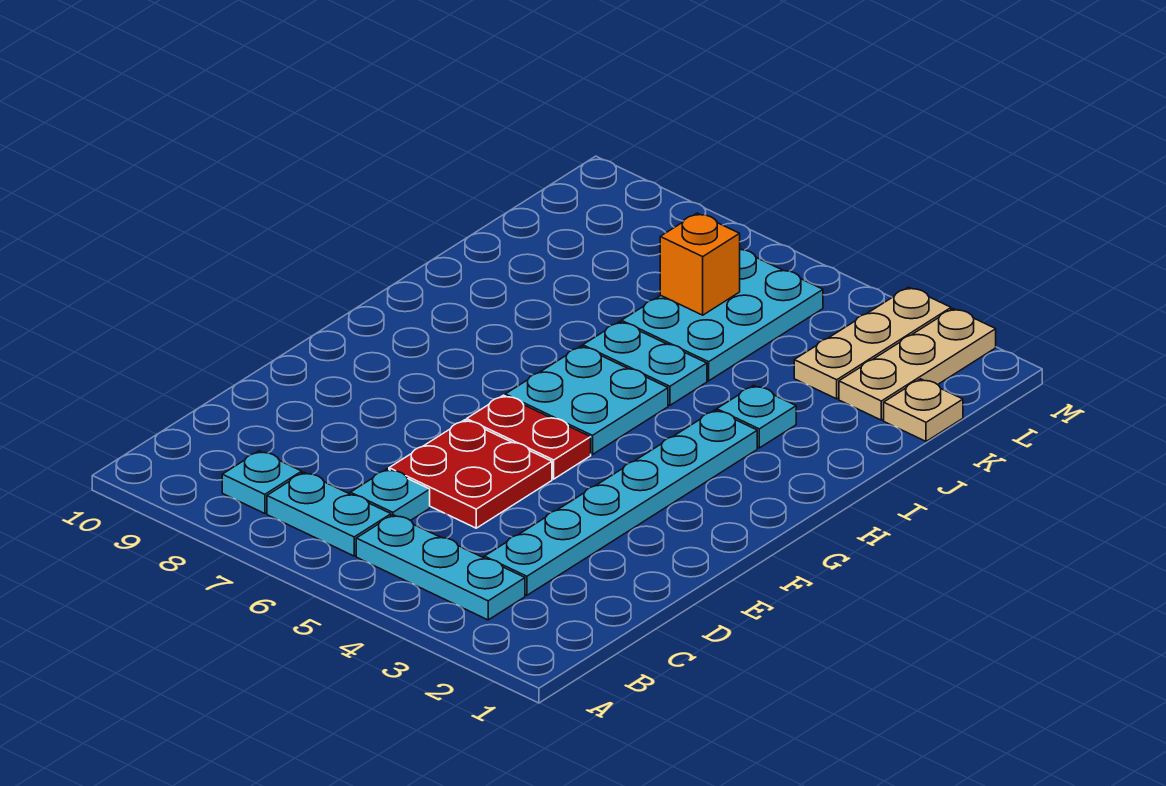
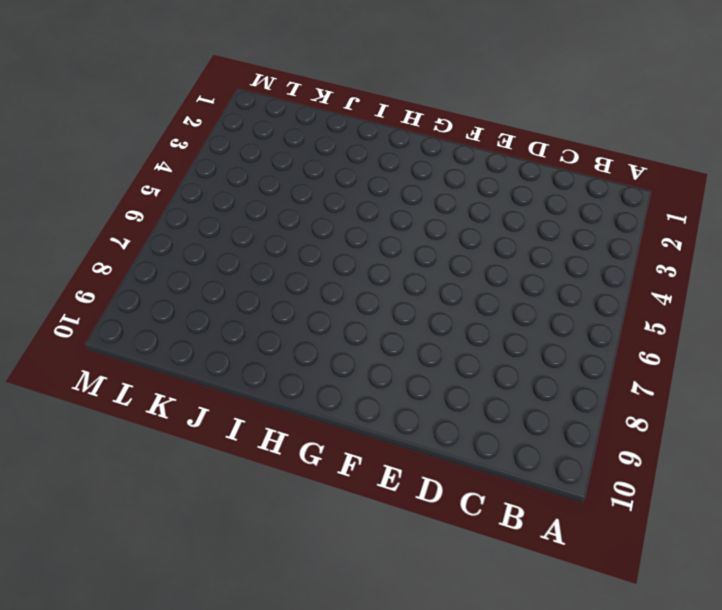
none -> cyan plate B3:B5 level 1
none -> cyan plate B6:B7 level 1
none -> cyan plate B8 level 1

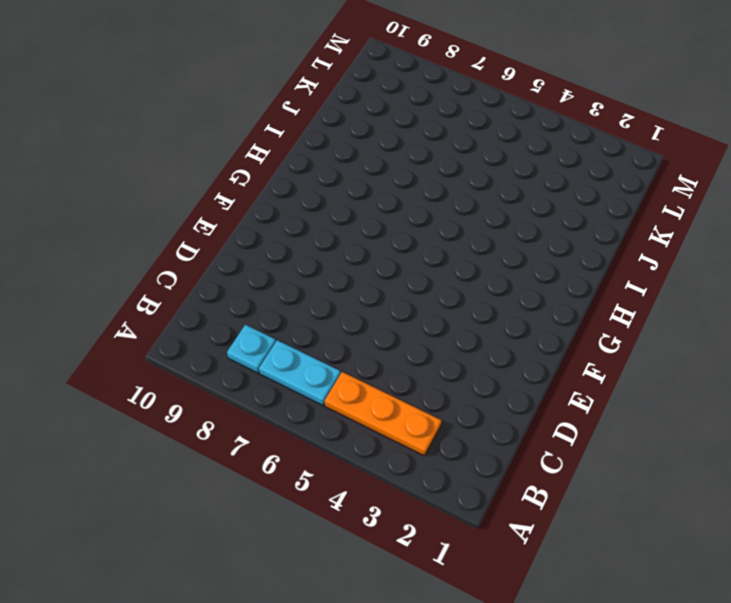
orange plate B3:B5 level 1 -> cyan plate B3:B5 level 1
none -> cyan plate C3:H3 level 1
none -> cyan plate C6 level 1
none -> red plate D5:E6 level 1

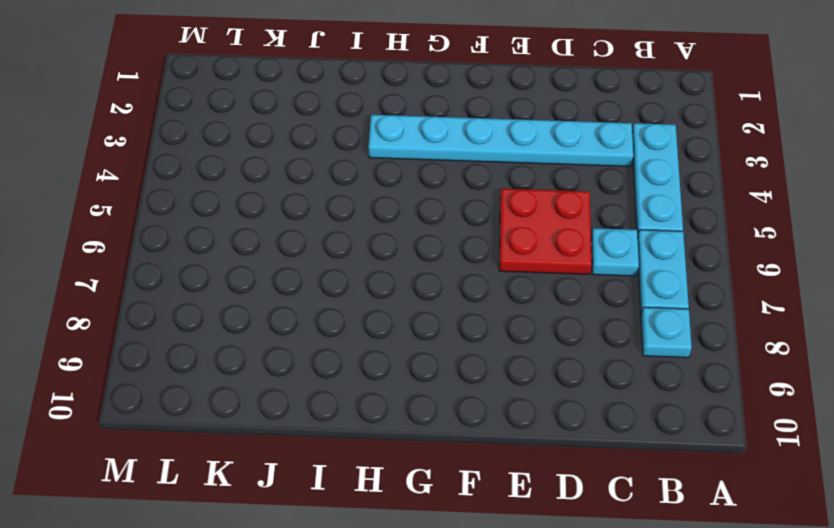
none -> red plate F5:F6 level 1
none -> cyan plate G5:H6 level 1
none -> cyan plate I3 level 1

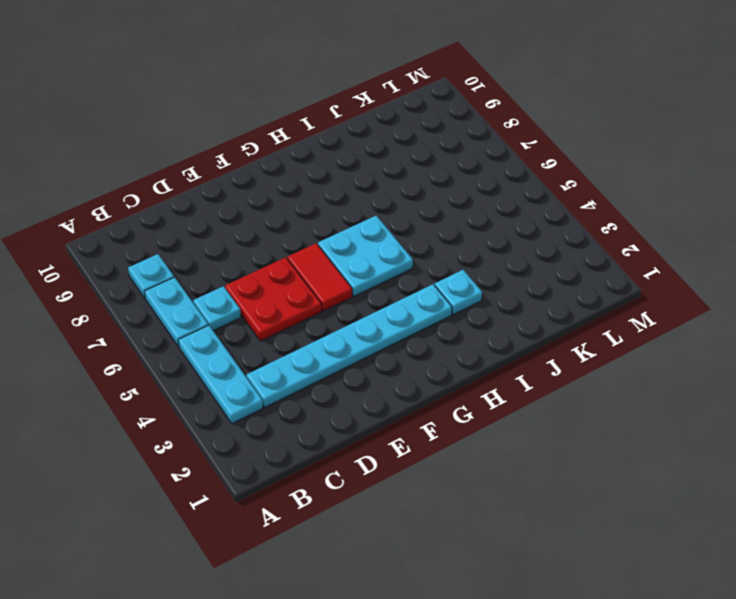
red tile F5:F6 level 1 -> red plate F5:F6 level 1
none -> cyan plate I5:I6 level 1
none -> cyan plate J5:L6 level 1
none -> tan plate K1 level 1

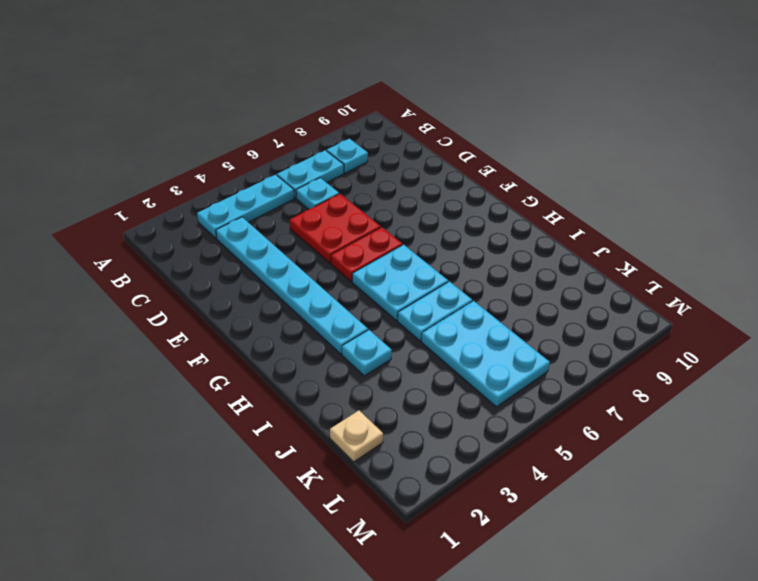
none -> tan plate K2:M2 level 1
none -> tan plate K3:M3 level 1
none -> orange brick K6 level 2

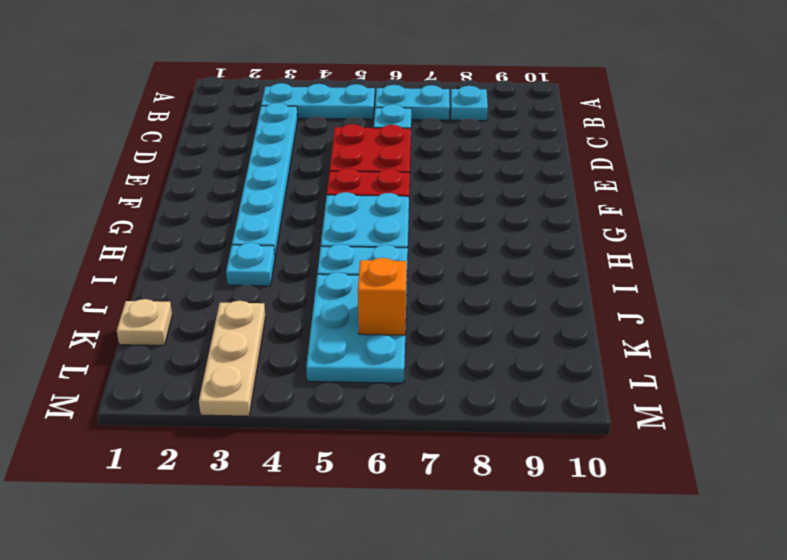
none -> tan plate K2:M2 level 1

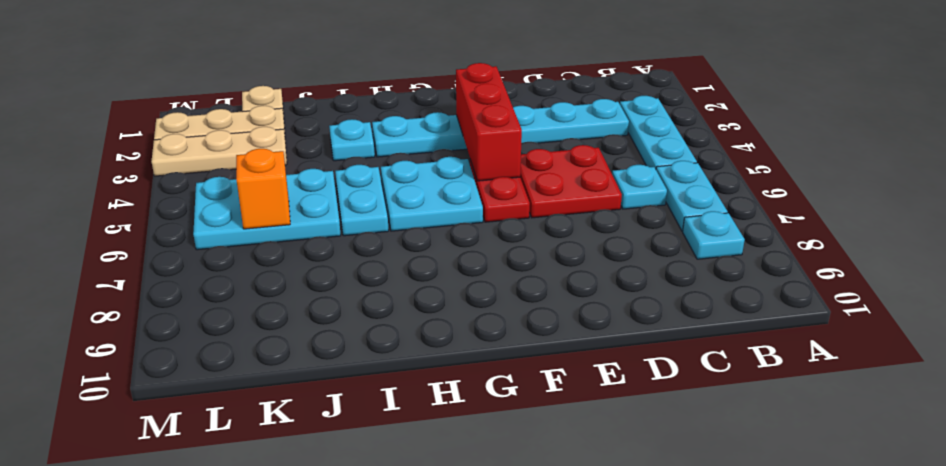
red brick F3:F5 level 2 -> none

